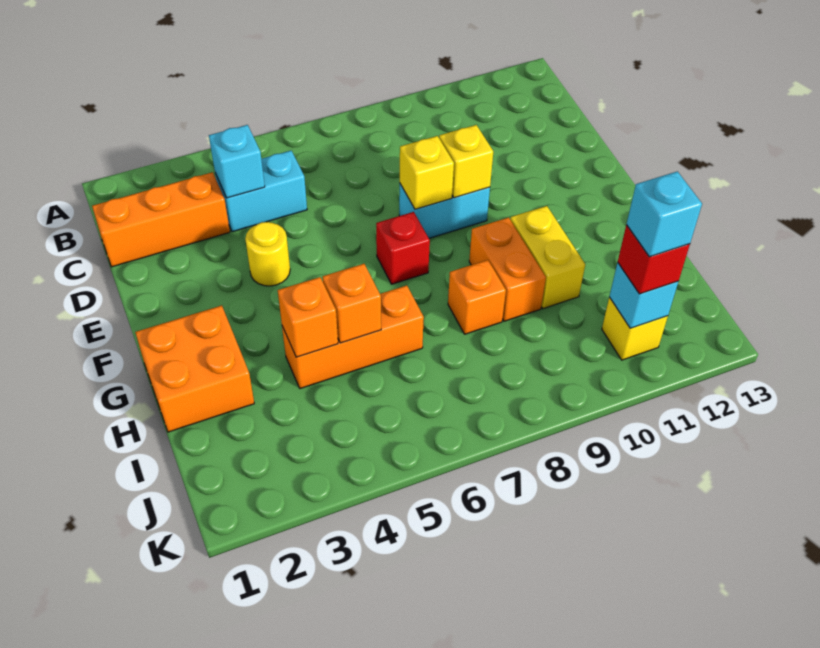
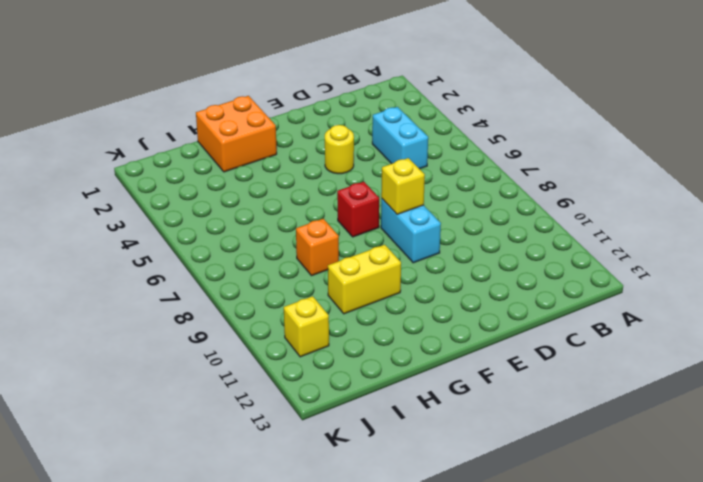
none -> orange brick C1:C3 level 1
none -> orange brick G9:H9 level 1
none -> orange brick H4:H6 level 1

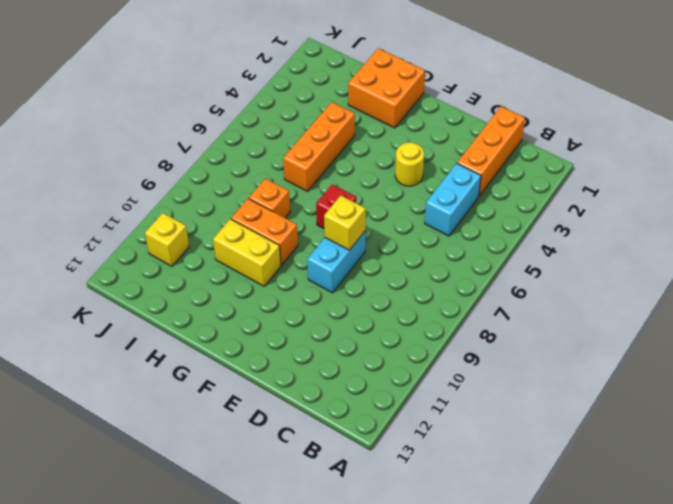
none -> cyan brick C4 level 2
none -> yellow brick E9 level 2
none -> orange brick H4 level 2

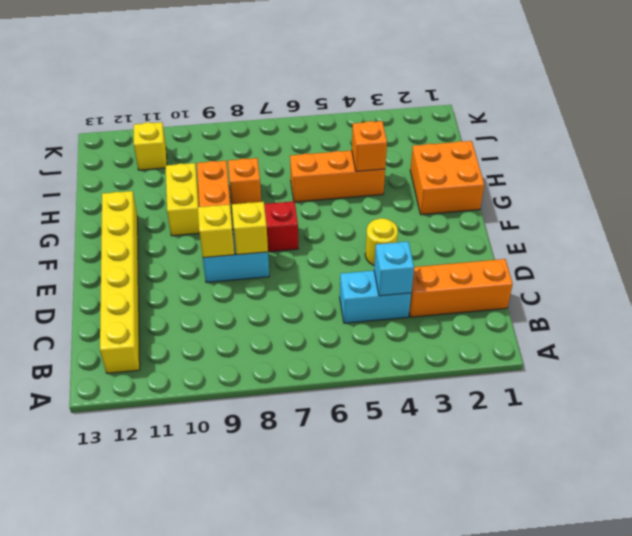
yellow brick B12:G12 level 1 -> none
none -> orange brick H5 level 2
none -> cyan brick J11 level 2
none -> red brick J11 level 3

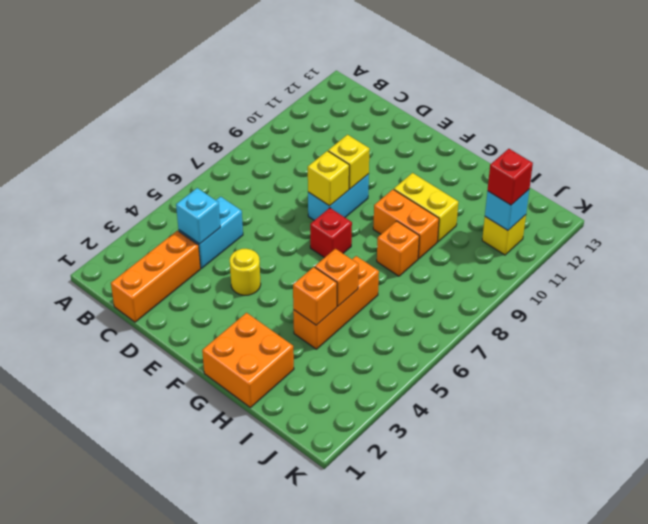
none -> cyan brick J11 level 4

